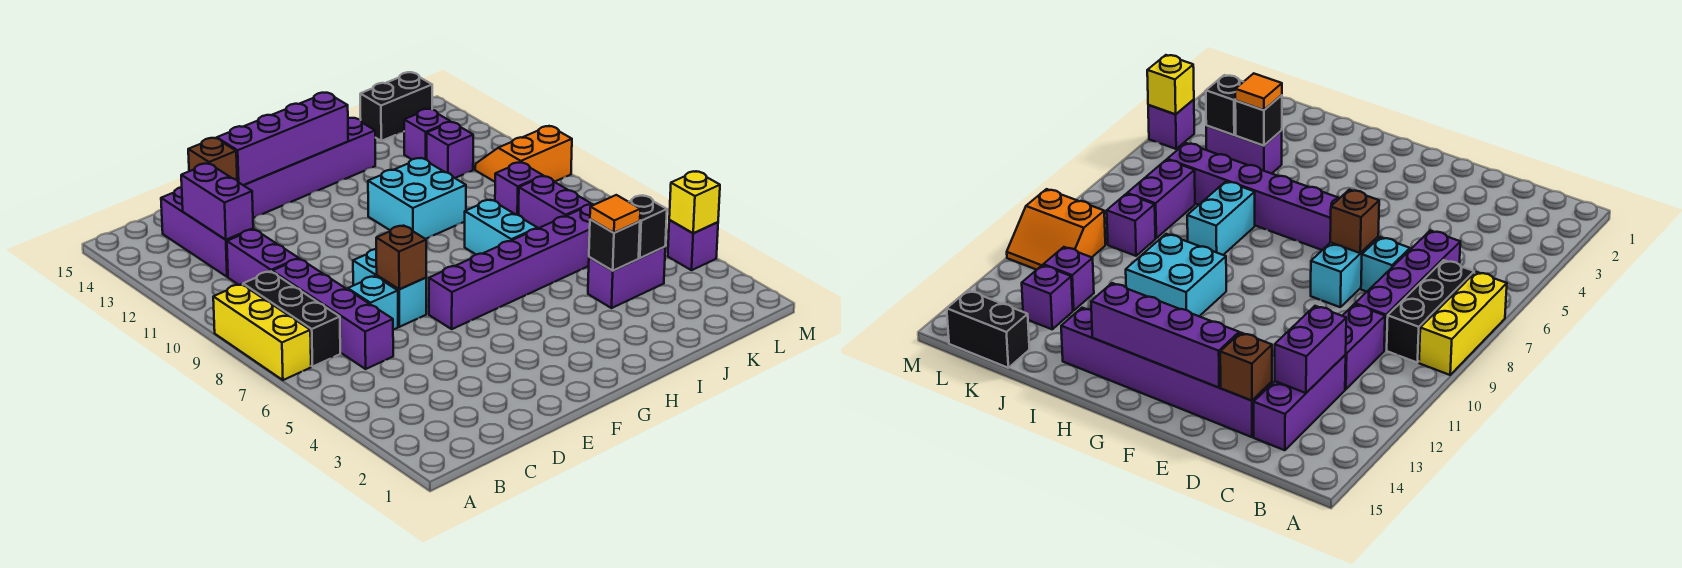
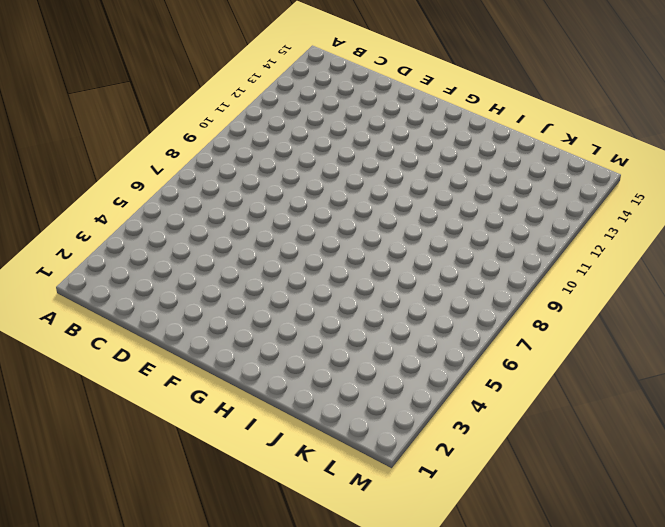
none -> yellow brick A7:A9 level 1
none -> black brick B7:B9 level 1
none -> purple brick C6:C9 level 1

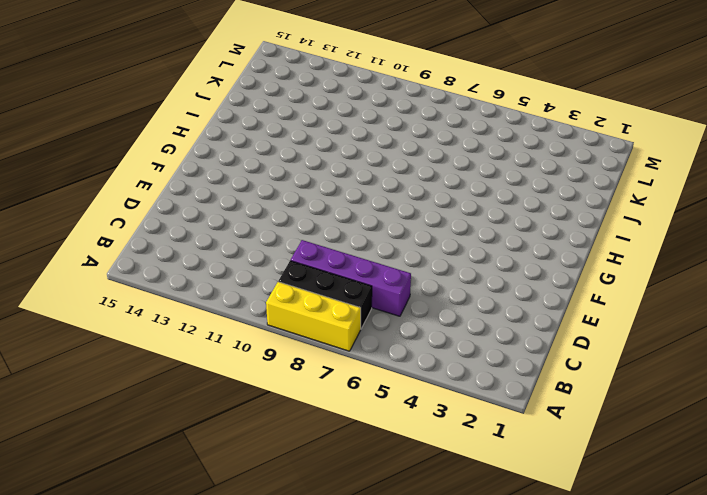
none -> purple brick C10:C11 level 1
none -> purple brick C12:C14 level 1
none -> cyan brick D7 level 1

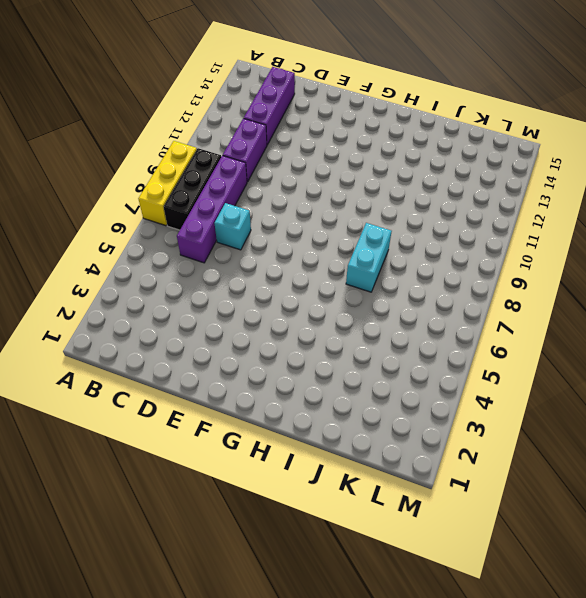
none -> purple brick D14:I14 level 1
none -> cyan brick E7:E8 level 1
none -> purple brick F6:K6 level 1

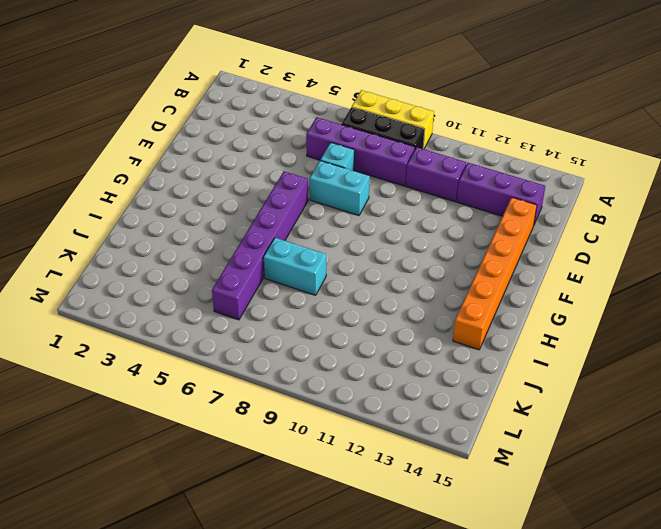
orange brick D14:I14 level 1 -> purple brick D14:I14 level 1
none -> cyan brick H10:I11 level 1
none -> purple brick J4:K4 level 1
none -> purple brick K7:K8 level 1

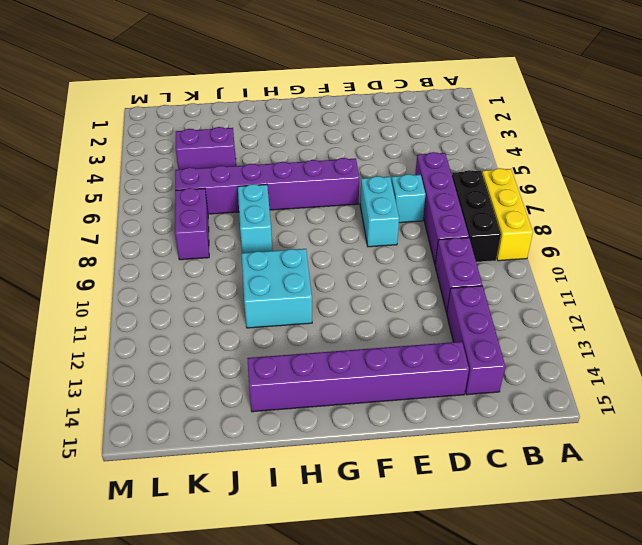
none -> purple brick K9 level 1
none -> purple brick K12 level 1
none -> purple brick K13 level 1

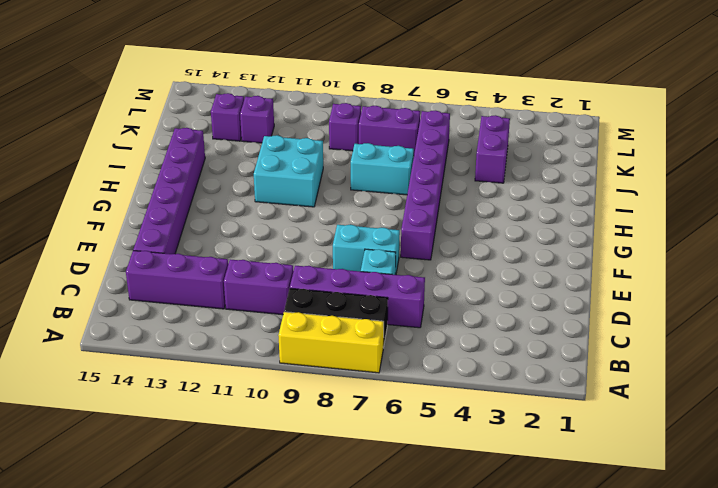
none -> black brick K15:L15 level 1
none -> orange slope L10:M11 level 1 top 10
none -> purple brick M4 level 1

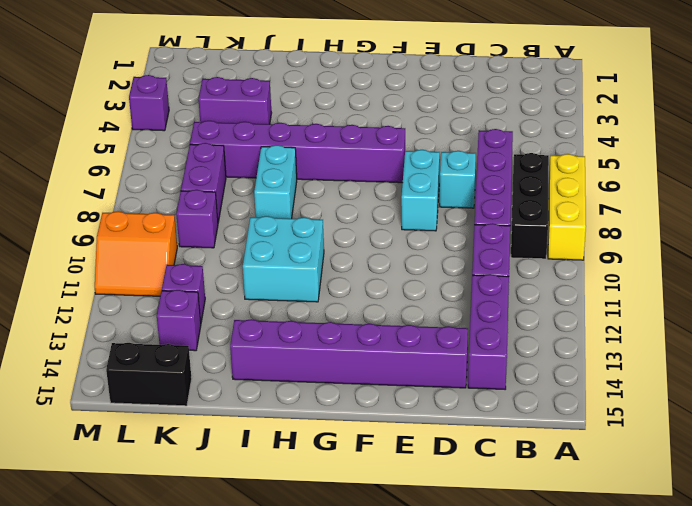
none -> purple brick C12:C13 level 2
none -> brown brick D14 level 2
none -> brown brick E7 level 2

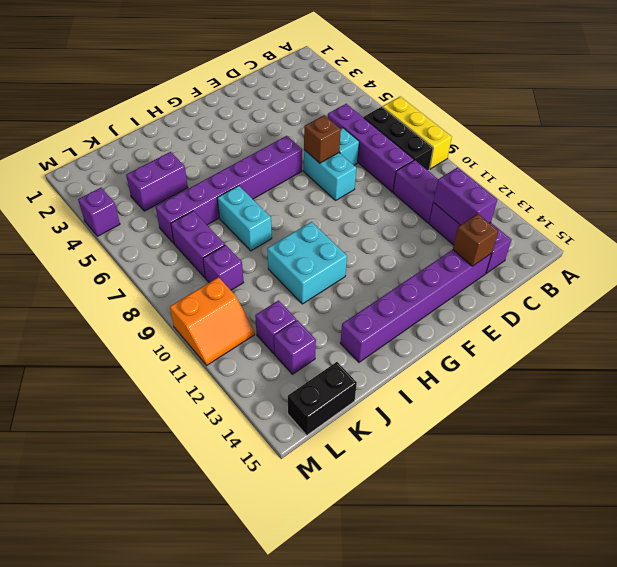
none -> purple brick E14:H14 level 2
none -> black brick J4 level 2
none -> black brick K4 level 2

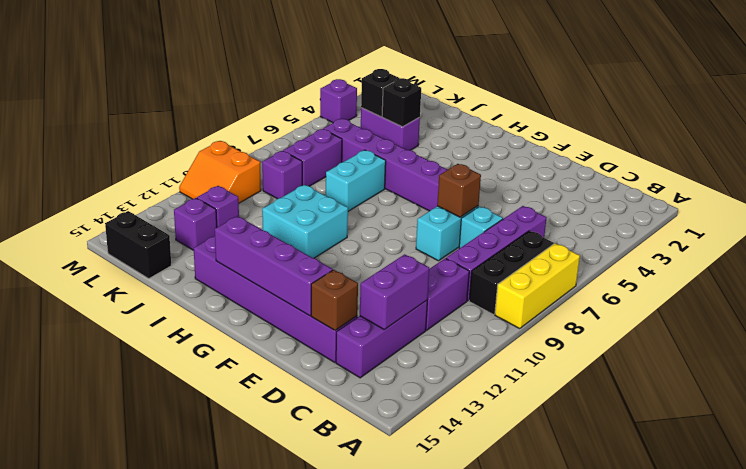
none -> yellow brick M4 level 2
none -> orange tile J4 level 3

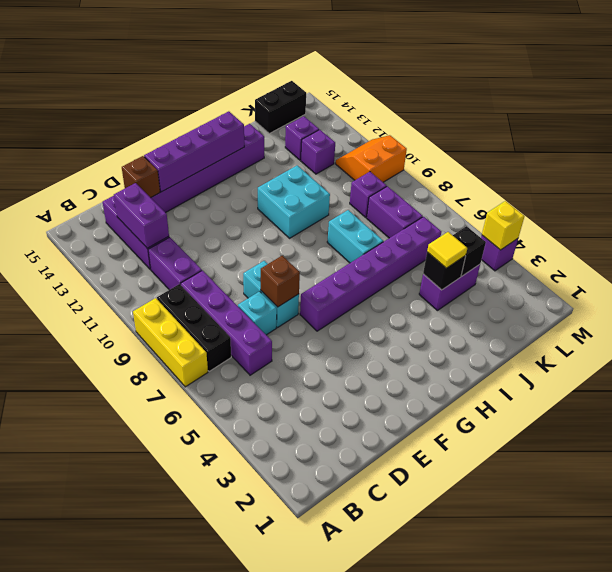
yellow tile J4 level 3 -> orange tile J4 level 3

